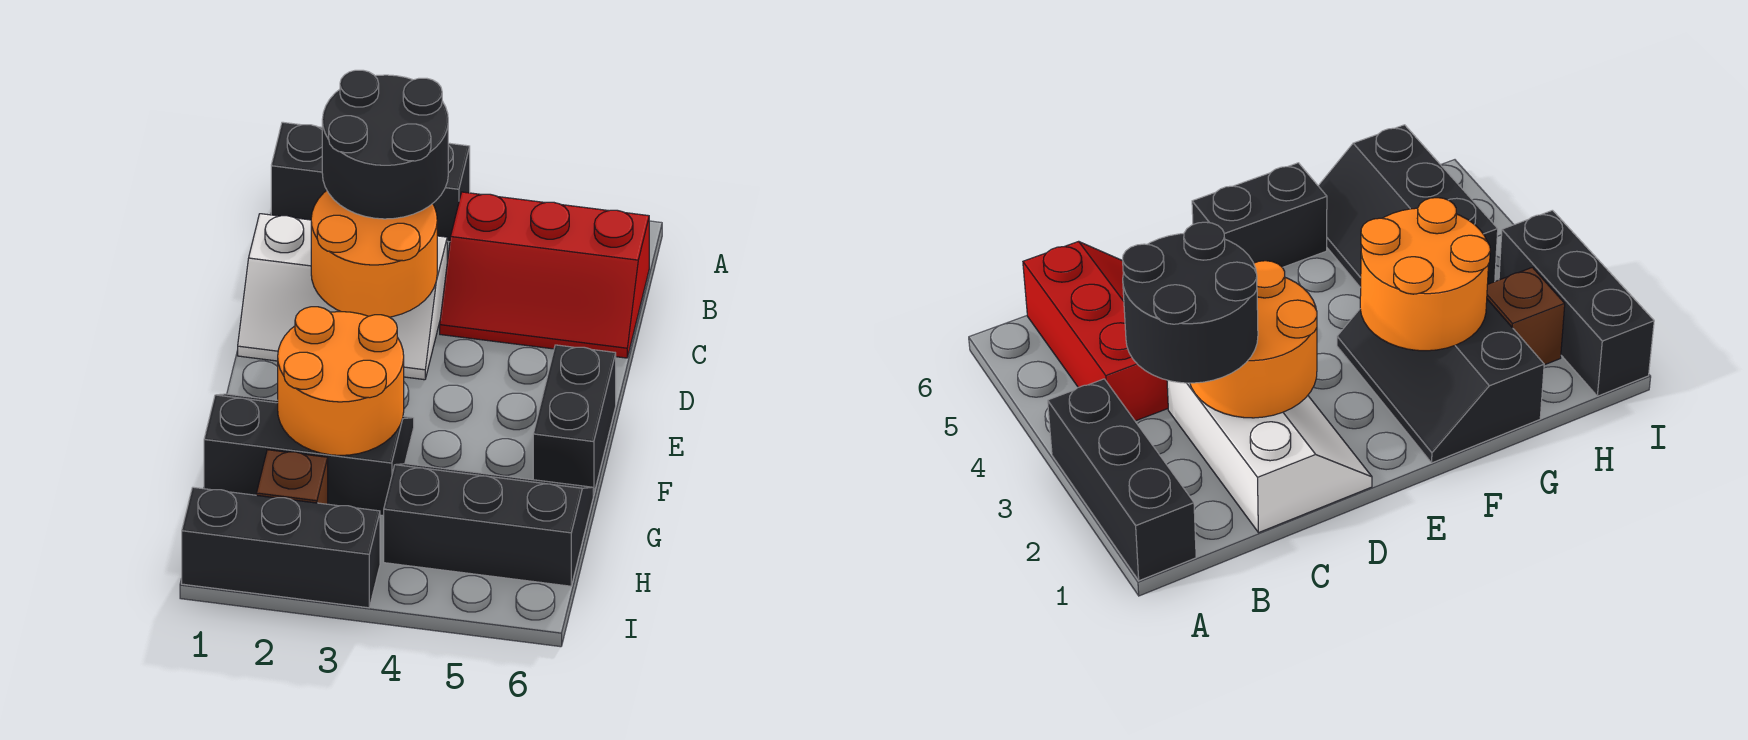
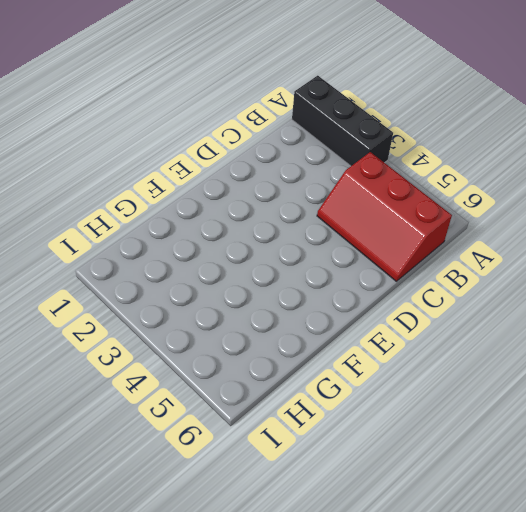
none -> white slope C1:D3 level 1 top C
none -> black brick E6:F6 level 1

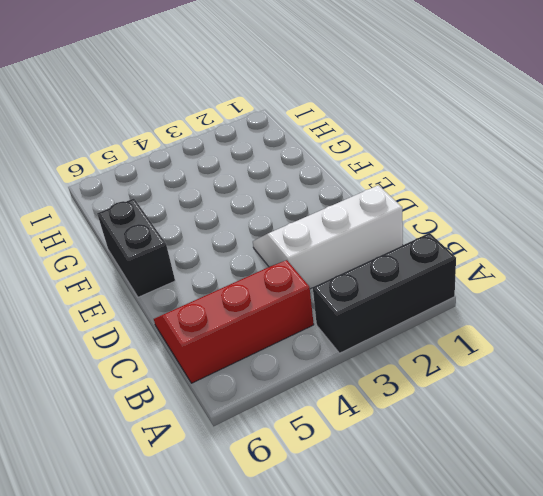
none -> black slope F1:G3 level 1 top G
none -> black slope G4:H6 level 1 top H

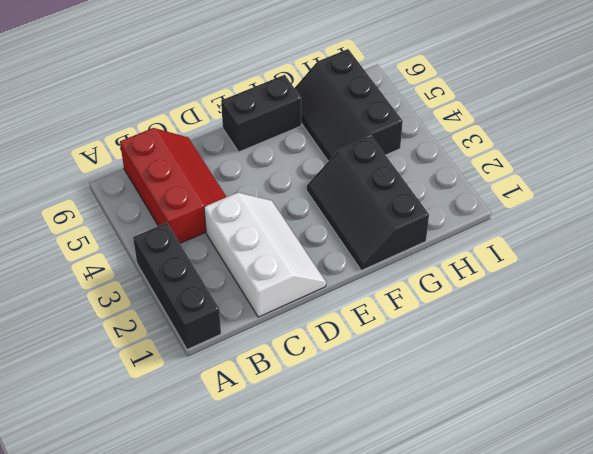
none -> brown brick H2 level 1
none -> black brick I1:I3 level 1

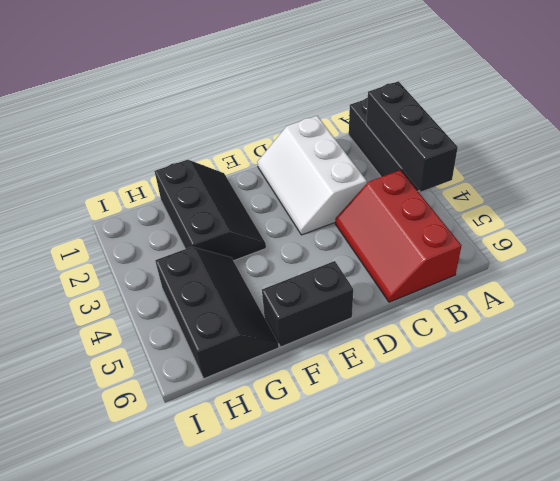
black brick A2:A4 level 2 -> black brick I1:I3 level 1
none -> brown brick H2 level 1
none -> orange round brick C2:D3 level 2

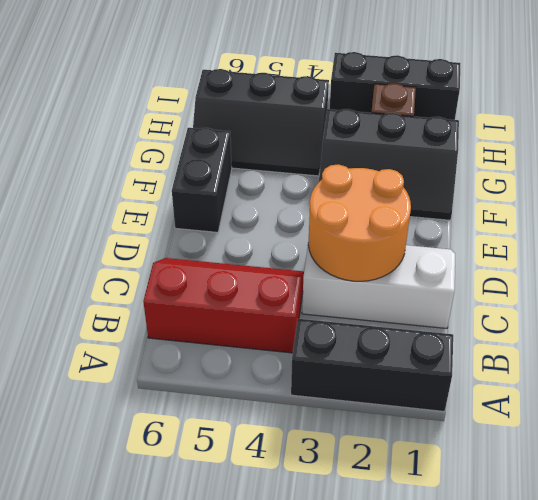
none -> orange round brick F2:G3 level 2
none -> black round brick B2:C3 level 3

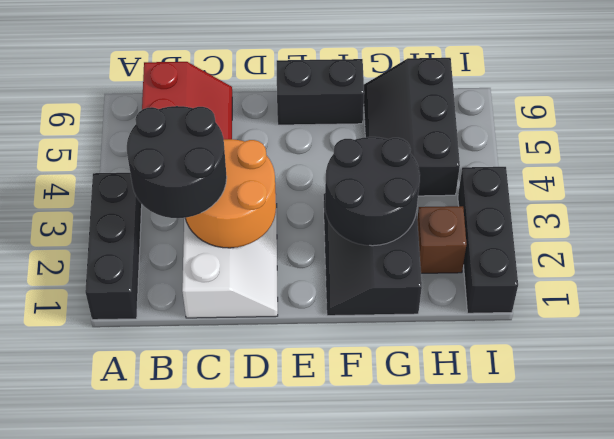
black round brick F2:G3 level 2 -> orange round brick F2:G3 level 2

